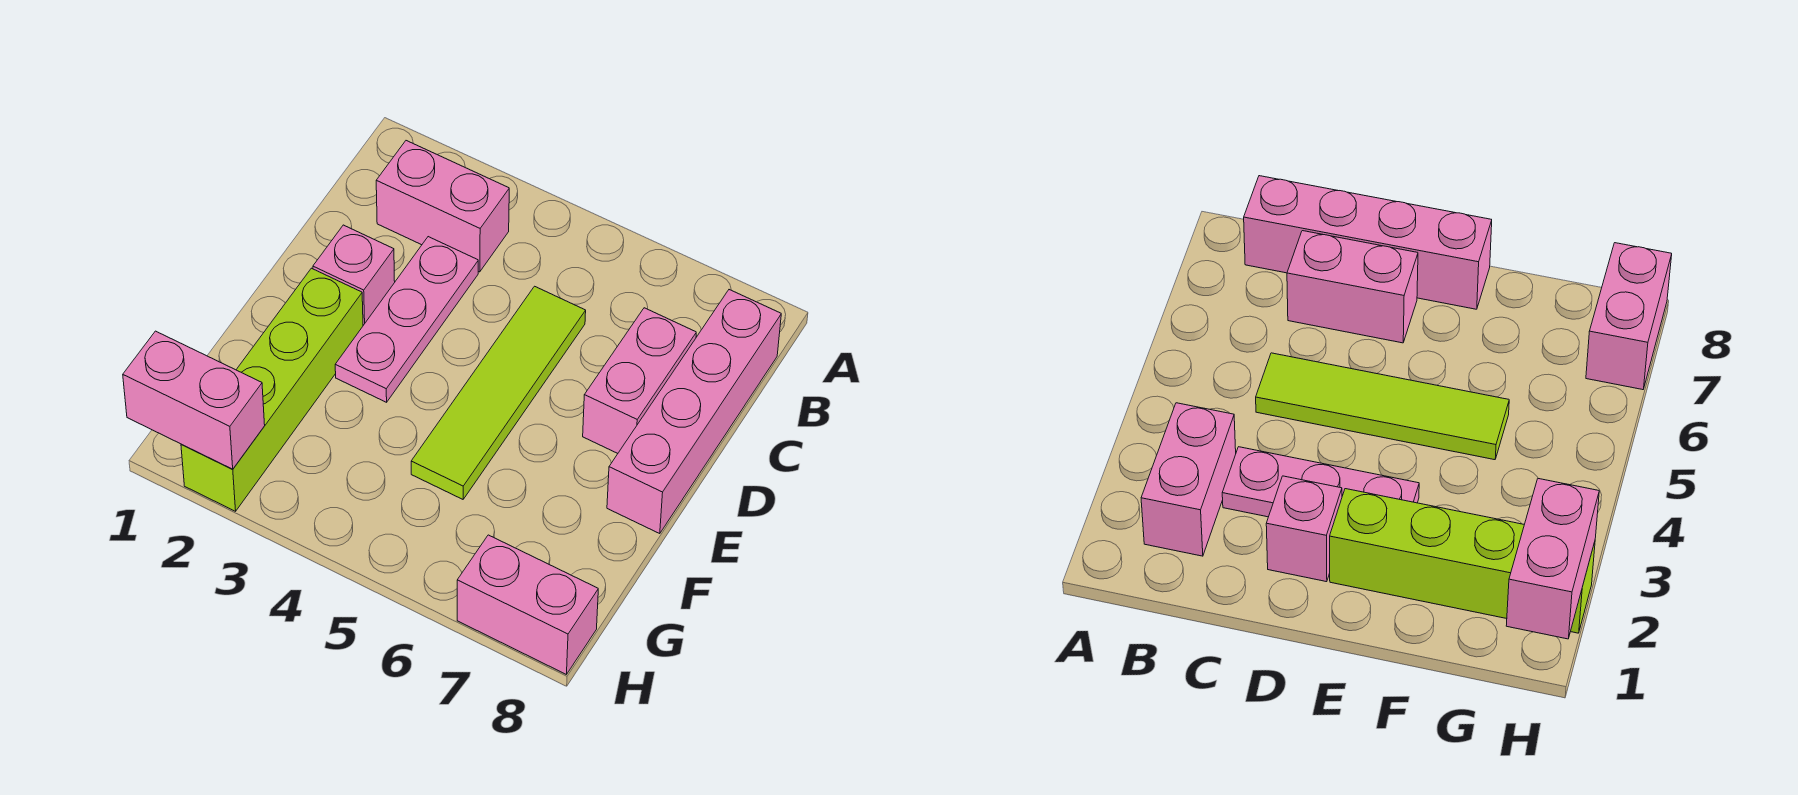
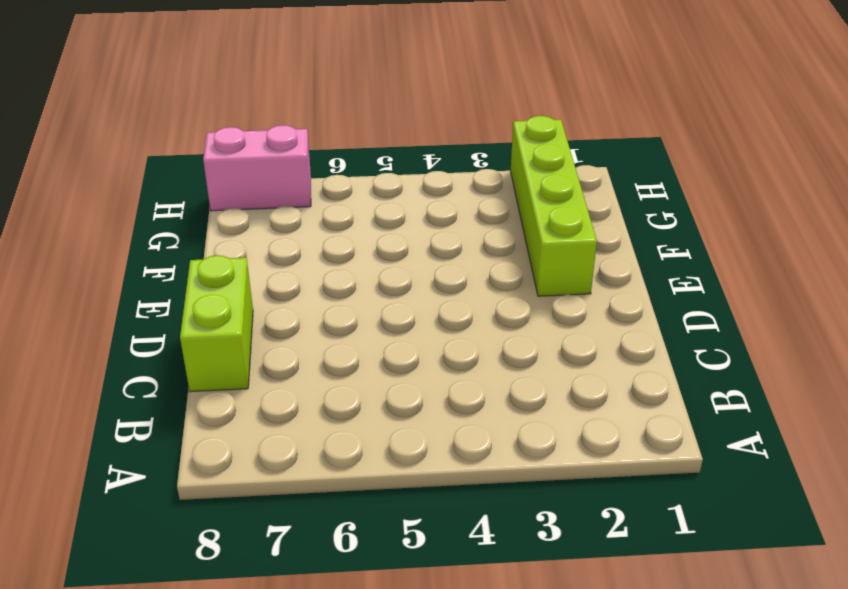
lime brick C8:D8 level 1 -> pink brick B8:E8 level 1
none -> pink brick B2:B3 level 1
none -> pink plate C3:E3 level 1

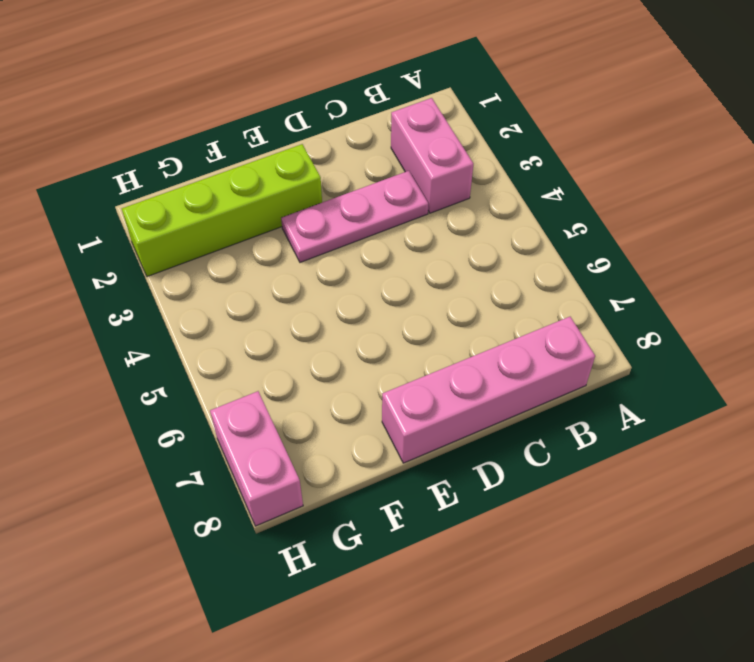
none -> lime tile C5:F5 level 1
none -> pink brick C7:D7 level 1

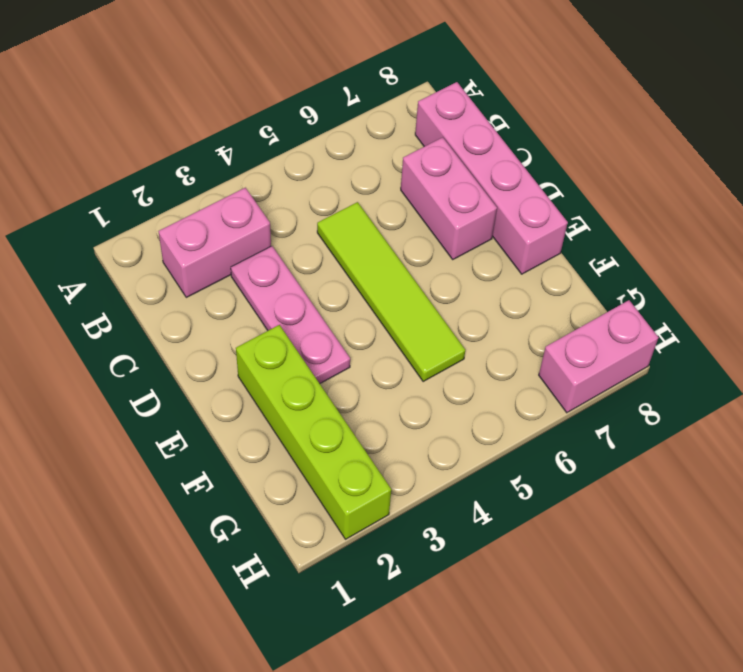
none -> pink brick D2 level 1
none -> pink brick H1:H2 level 2

